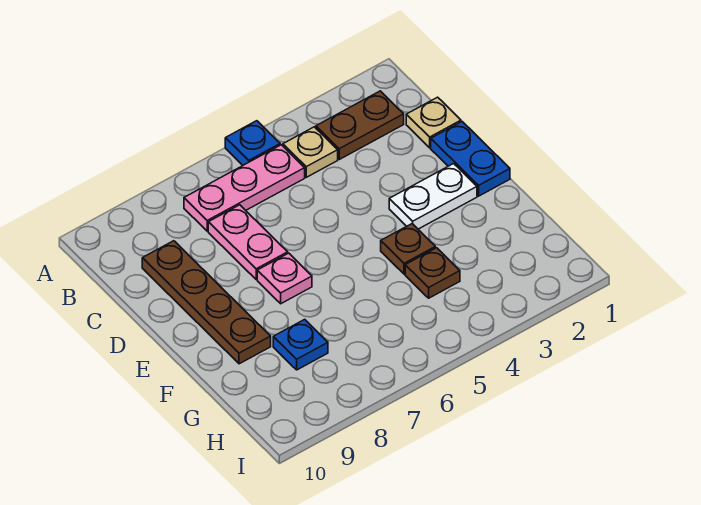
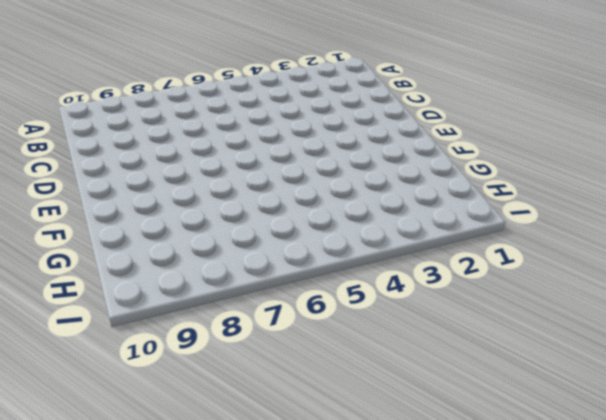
none -> blue plate A5 level 1
none -> brown plate B2:B3 level 1
none -> tan plate B4 level 1

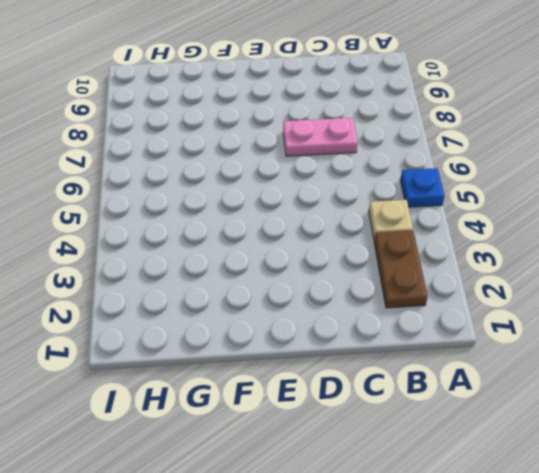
none -> pink plate B5:B7 level 1
none -> tan plate C1 level 1
none -> brown plate C9:F9 level 1

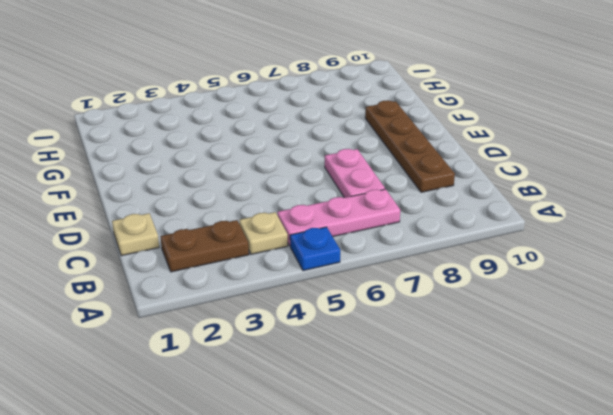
none -> blue plate D1:E1 level 1
none -> white plate E2:E3 level 1
none -> pink plate E7 level 1

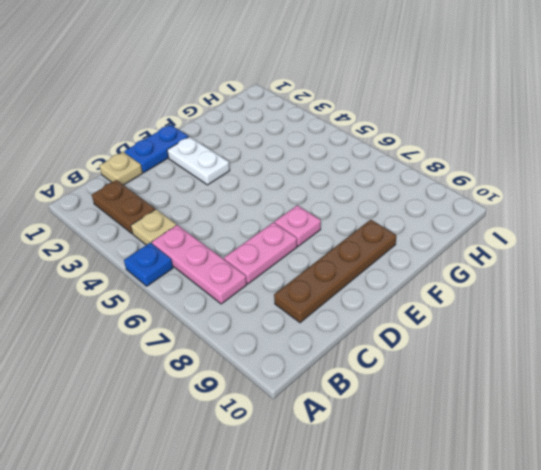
none -> brown plate F4 level 1
none -> brown plate G4 level 1
none -> blue plate G8 level 1

